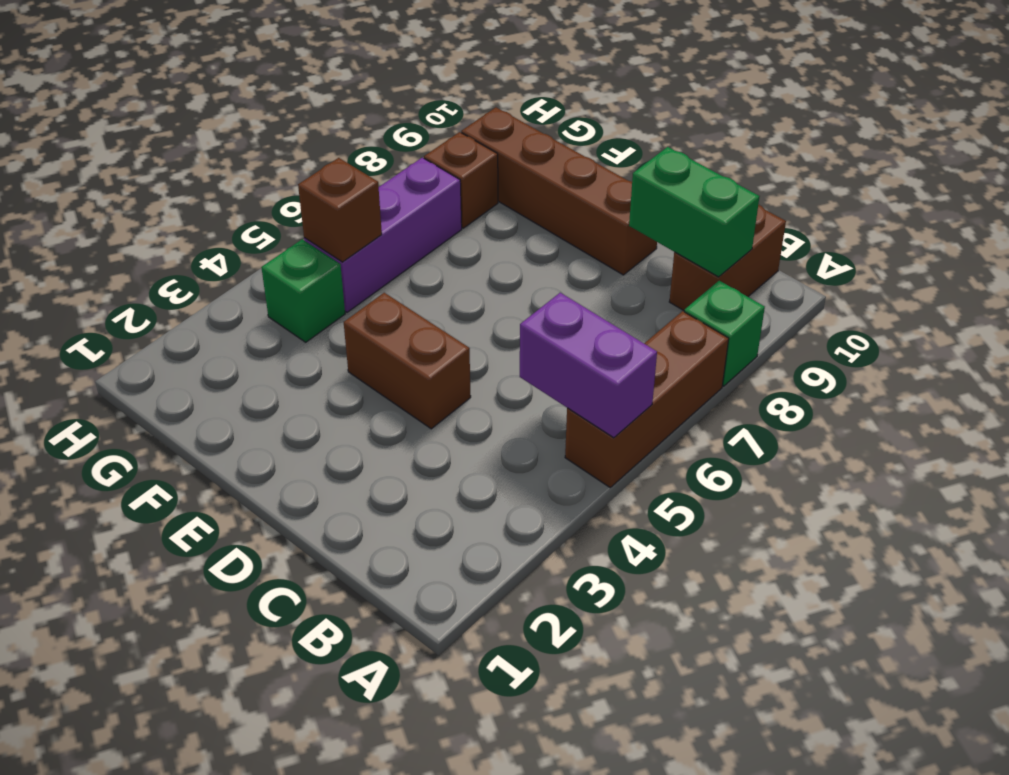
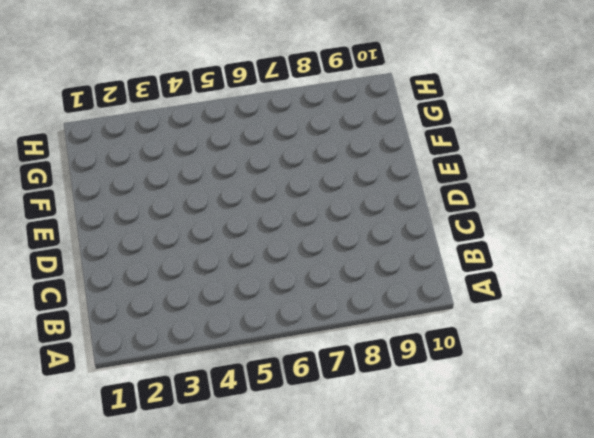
none -> brown brick A5:A7 level 1
none -> green brick A8 level 1

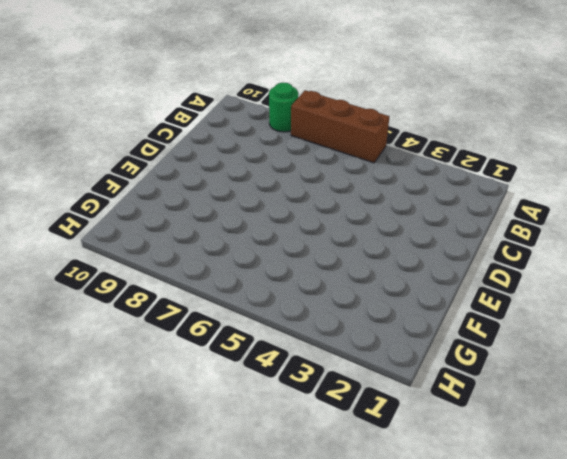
green round brick A8 level 1 -> green brick A8 level 1
none -> brown brick B9:B10 level 1
none -> brown brick D4:E4 level 1

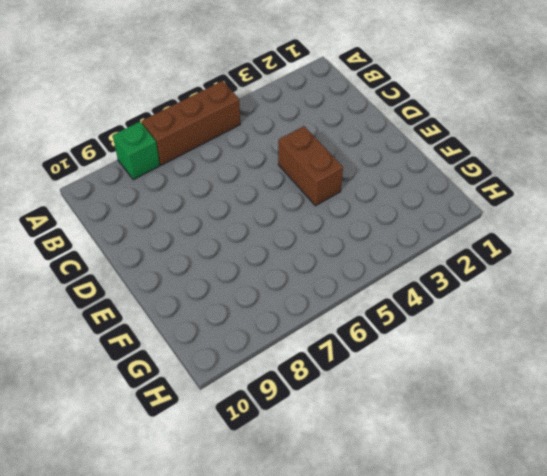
none -> brown brick B9:B10 level 1
none -> brown brick D9:G9 level 1

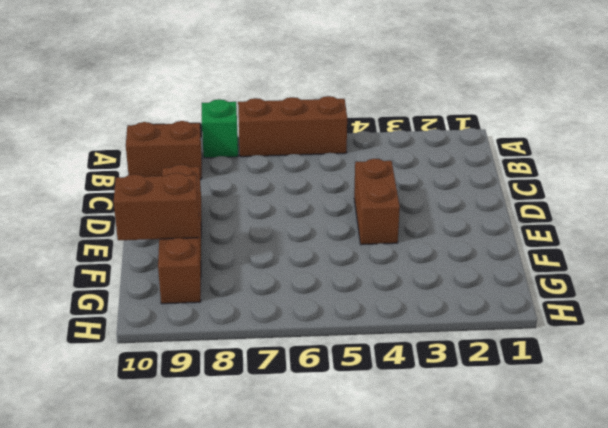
brown brick F9:F10 level 2 -> none
none -> green brick G4 level 1
none -> purple brick G5:G7 level 1

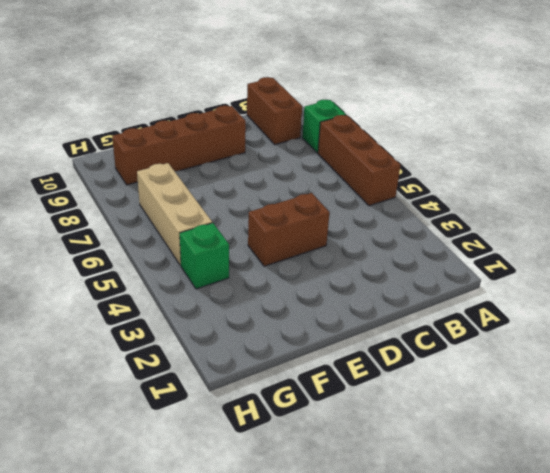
tan brick G5:G7 level 1 -> purple brick G5:G7 level 1
none -> brown brick G8 level 1
none -> purple brick A5:B5 level 2

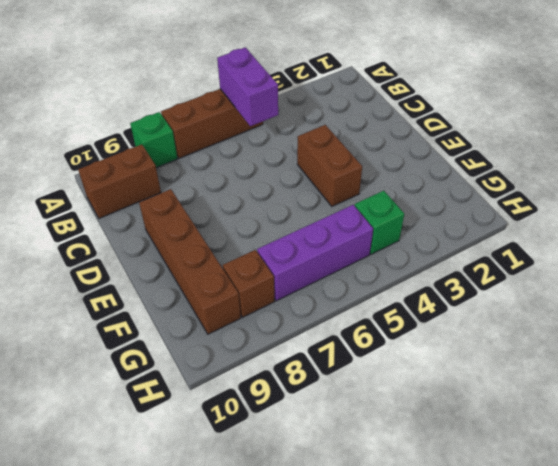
none -> green brick B9:C9 level 2
none -> brown brick G5 level 2

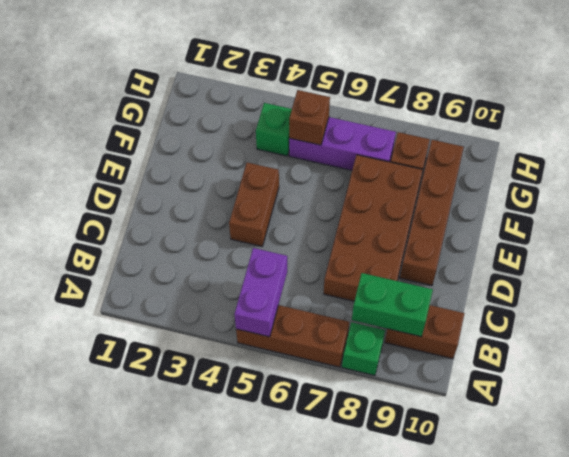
green brick B8:B9 level 2 -> green brick B9:C9 level 2
brown brick C7:F8 level 1 -> none

